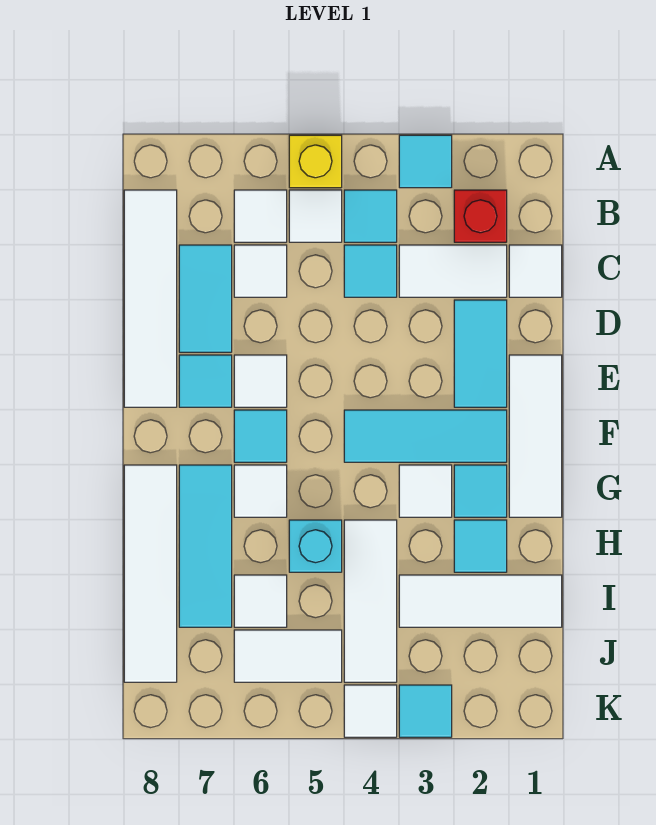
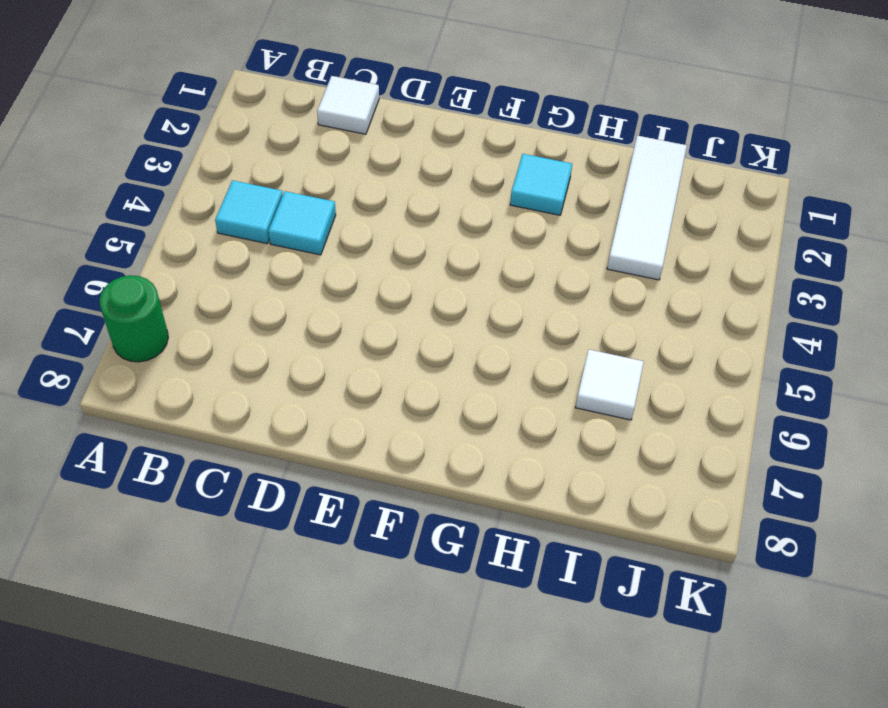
green round brick A7 level 1 -> none
none -> cyan tile A3 level 1
none -> yellow brick A5 level 1
none -> red brick B2 level 1
none -> white tile B5 level 1

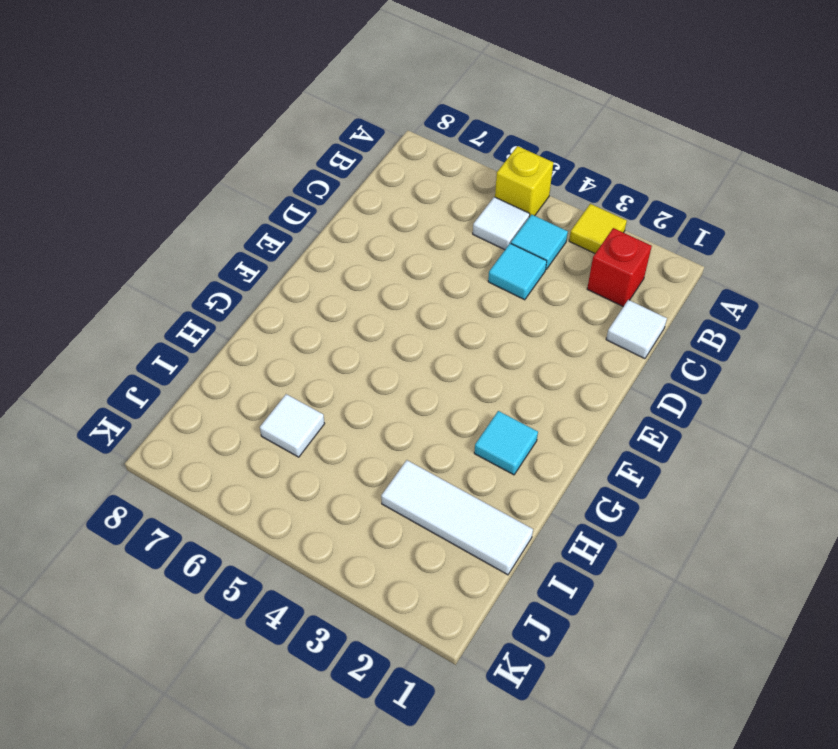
yellow tile A3 level 1 -> cyan tile A3 level 1
none -> white tile B6 level 1
none -> white tile B8:E8 level 1
none -> white tile C2:C3 level 1
none -> white tile C6 level 1

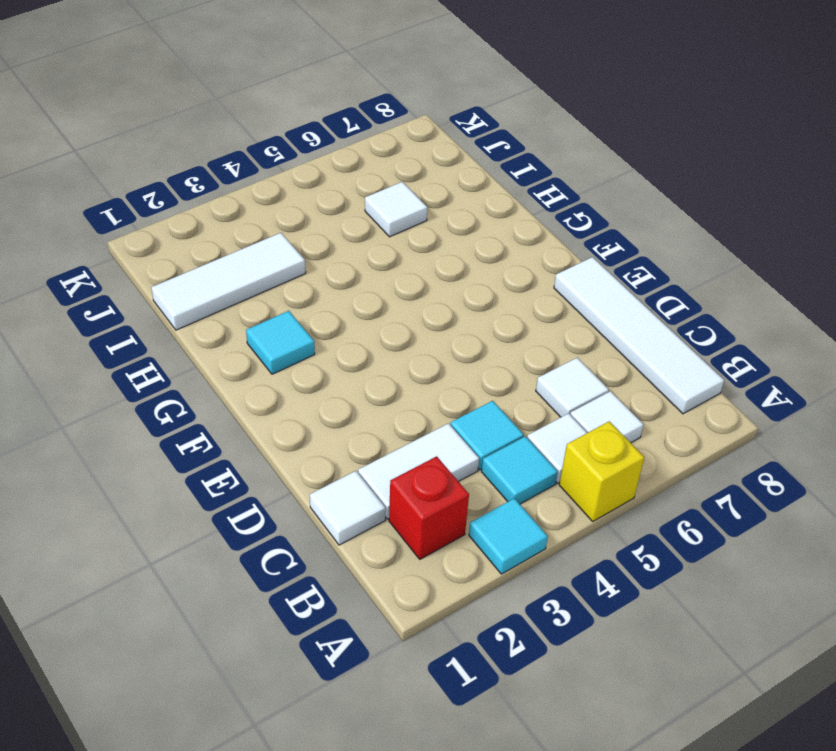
none -> cyan tile C7:D7 level 1
none -> cyan tile D2:E2 level 1
none -> white tile E1:G1 level 1
none -> white tile E6 level 1

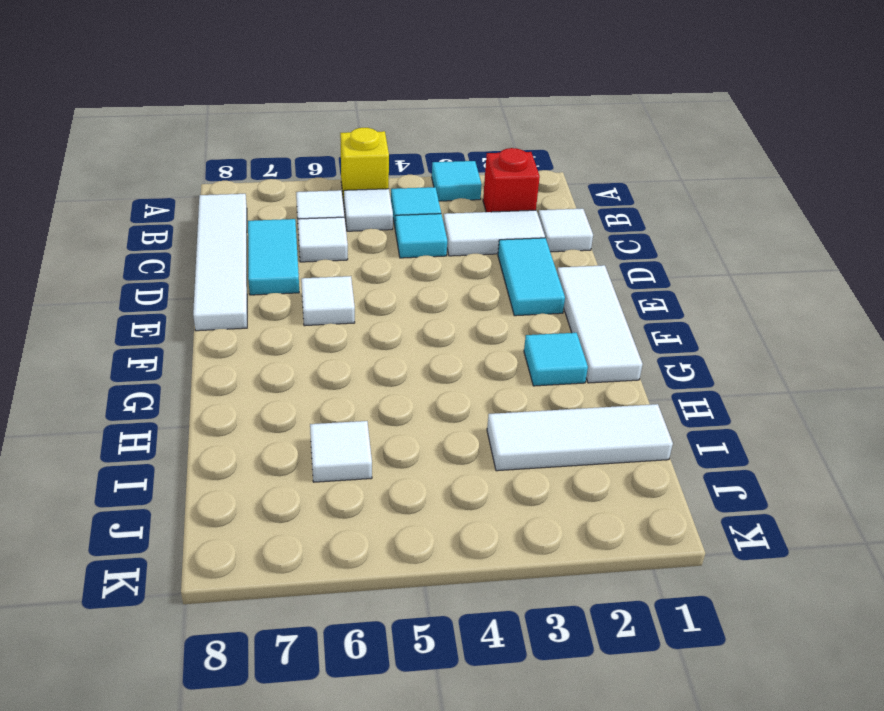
none -> cyan tile E7 level 1
none -> cyan tile F2:F4 level 1
none -> cyan tile F6 level 1
none -> white tile G3 level 1

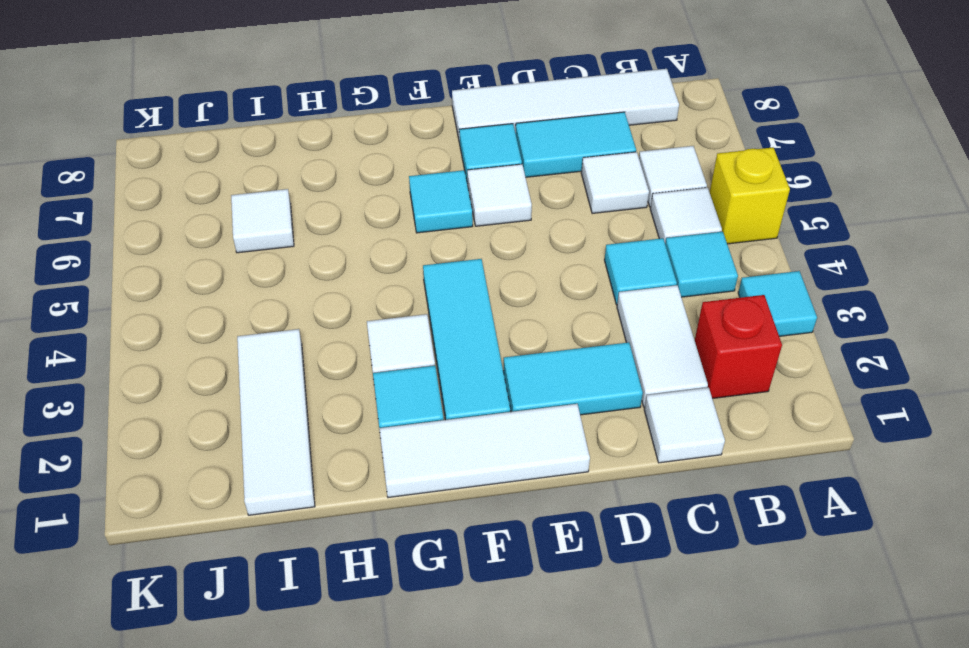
none -> white tile G6 level 1
none -> cyan tile G7:I7 level 1
none -> white tile G8:J8 level 1
none -> cyan tile H2 level 1

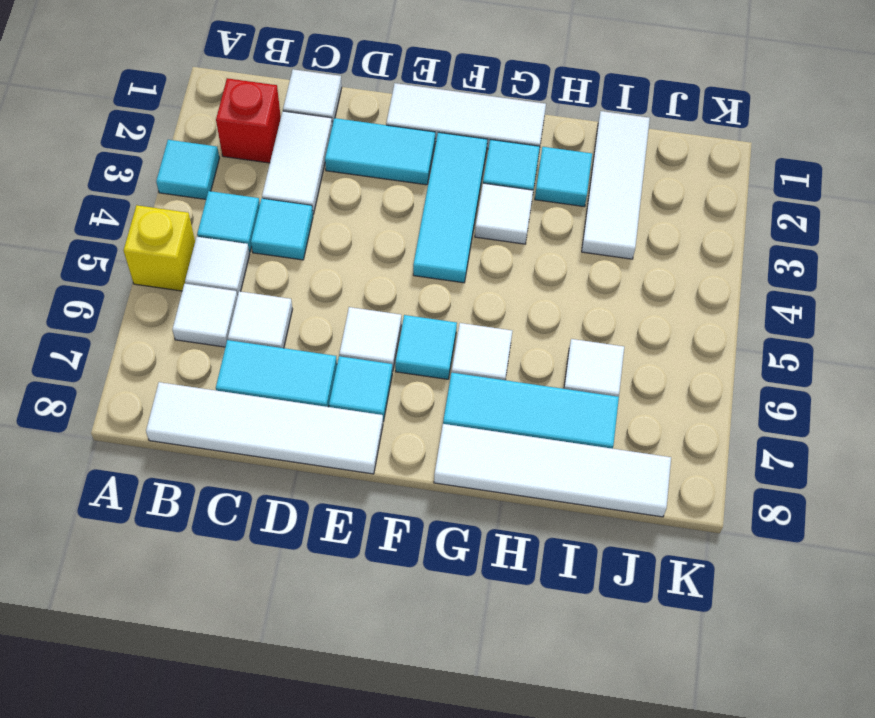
none -> white tile H4:J4 level 1
none -> cyan brick H5 level 1
none -> white tile J5:J6 level 1
none -> cyan tile K3 level 1

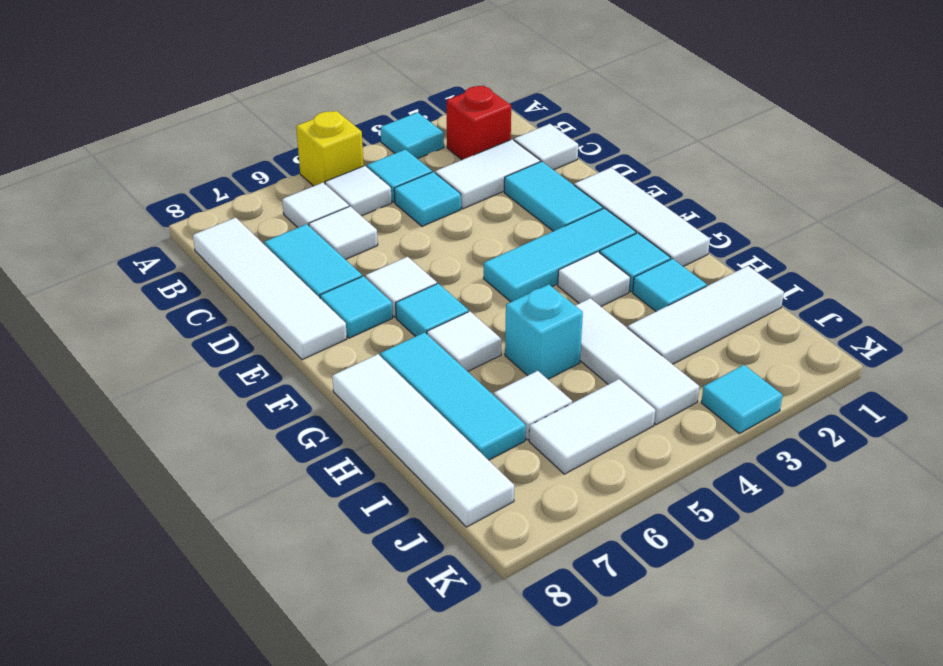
none -> white tile K4 level 1

